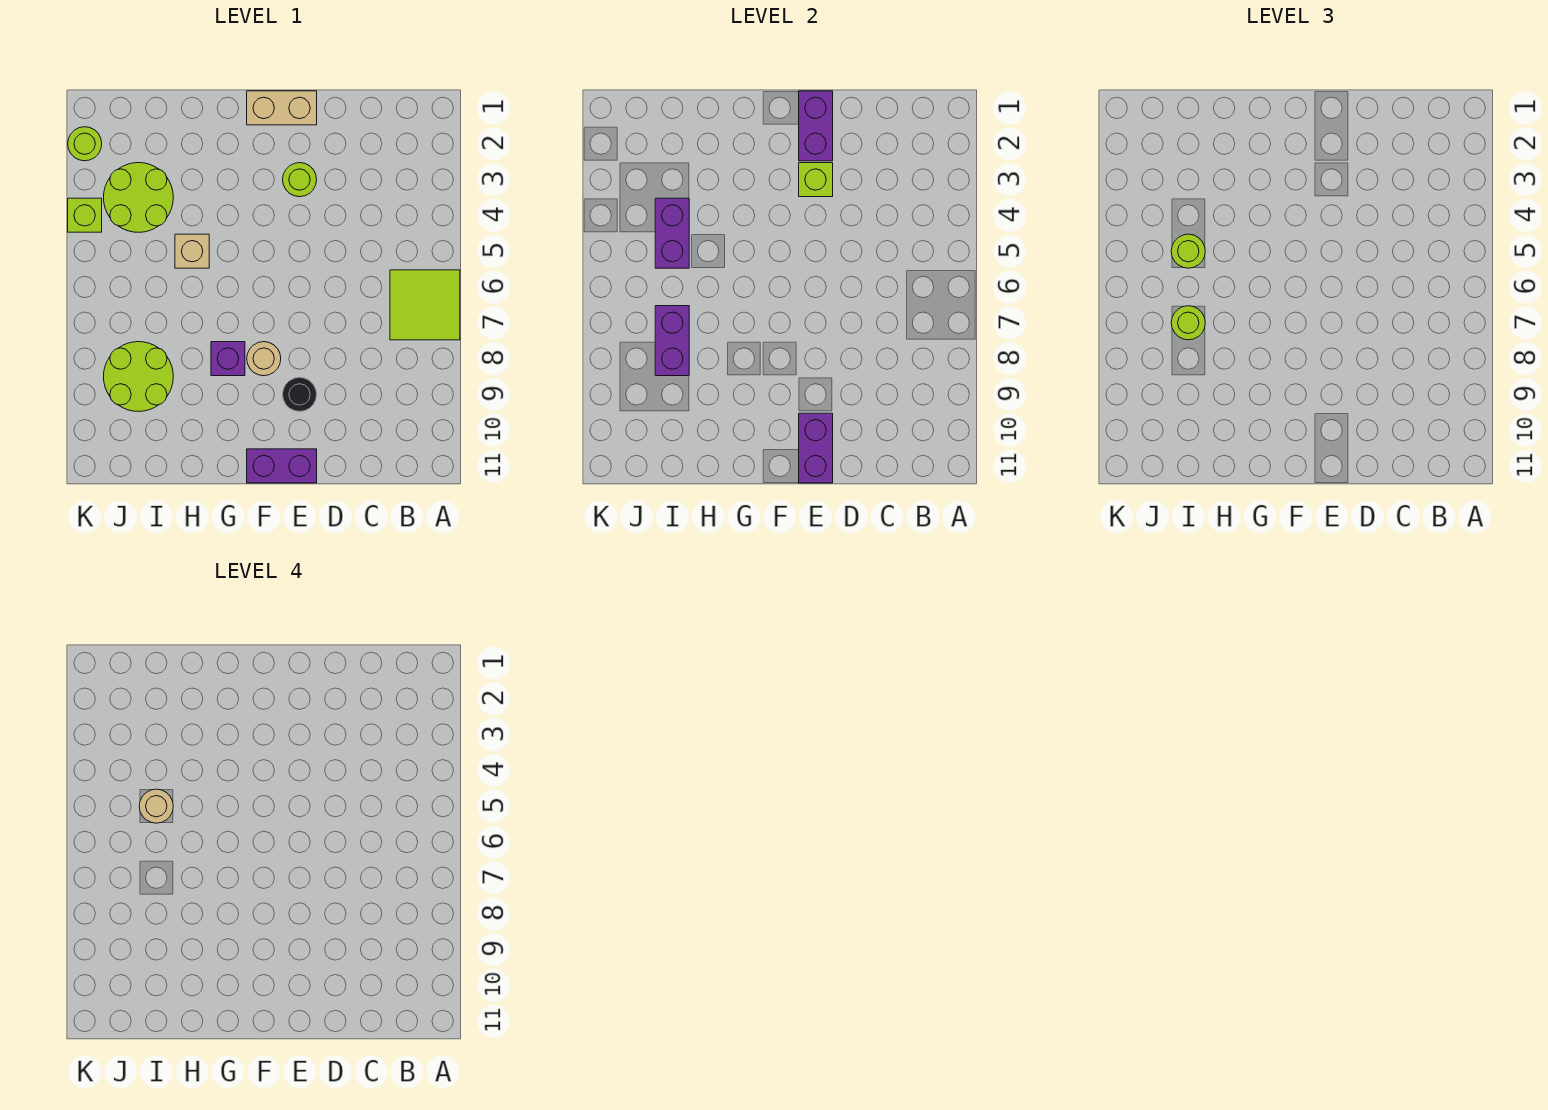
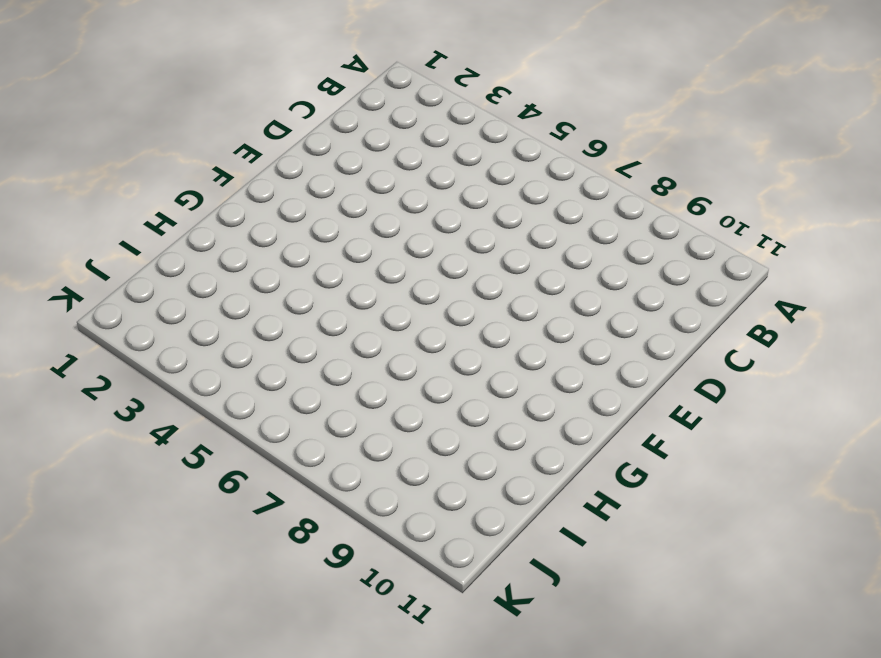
none -> lime tile A6:B7 level 1
none -> tan brick E1:F1 level 1
none -> lime round brick E3 level 1

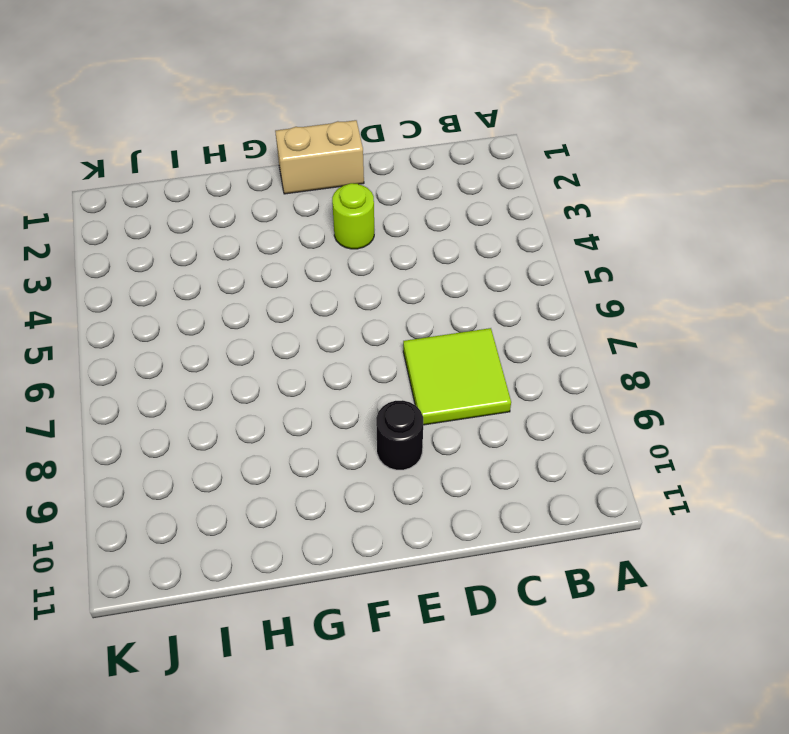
lime tile C7:D8 level 1 -> lime tile A6:B7 level 1
none -> purple brick E11:F11 level 1
none -> tan round brick F8 level 1
none -> purple brick G8 level 1

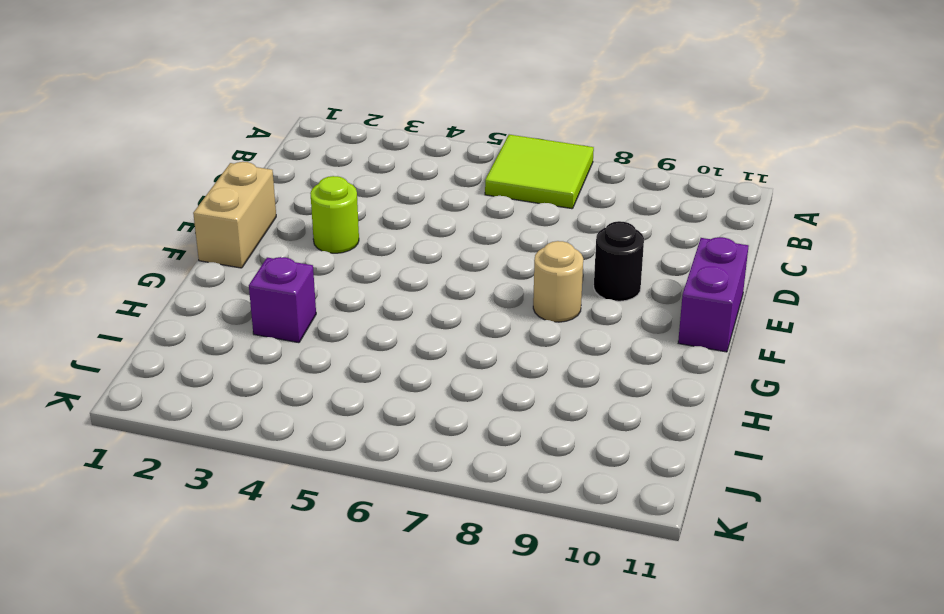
purple brick H3 level 1 -> purple brick G8 level 1
none -> tan brick H5 level 1
none -> lime round brick I3:J4 level 1
none -> lime round brick I8:J9 level 1

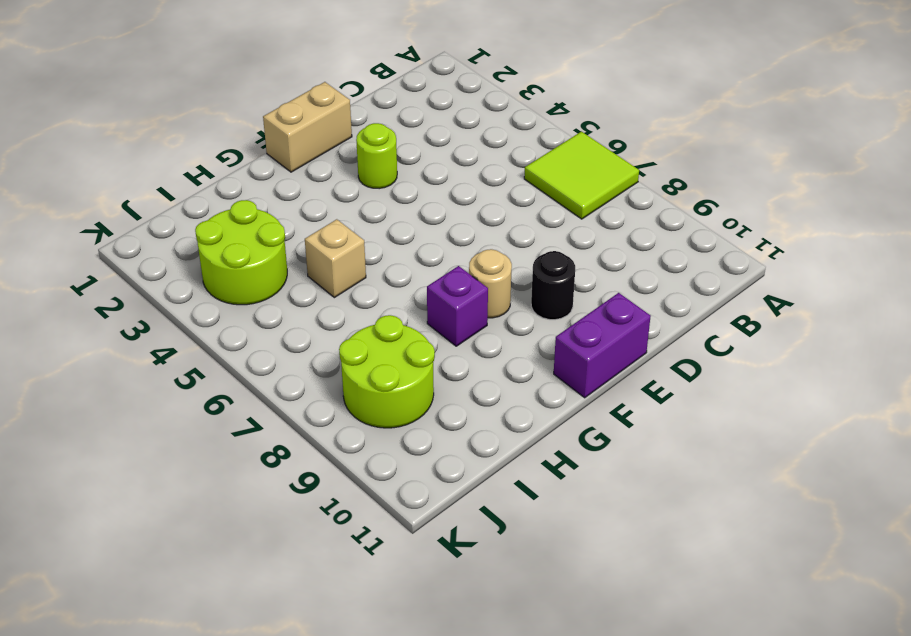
none -> lime round brick K2 level 1
none -> lime brick K4 level 1
none -> purple brick E1:E2 level 2

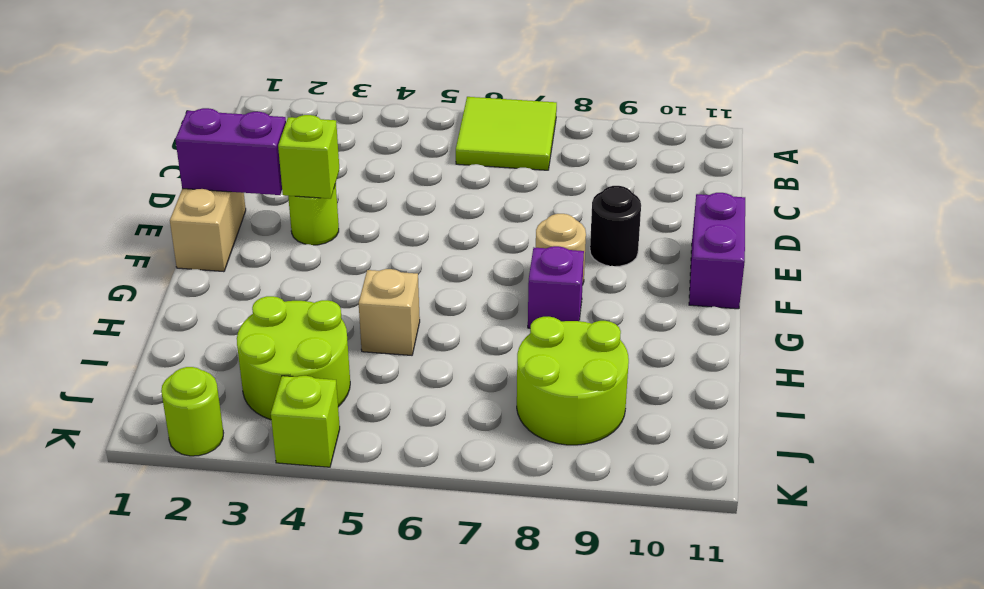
none -> purple brick E10:E11 level 2
none -> purple brick I4:I5 level 2
none -> purple brick I7:I8 level 2

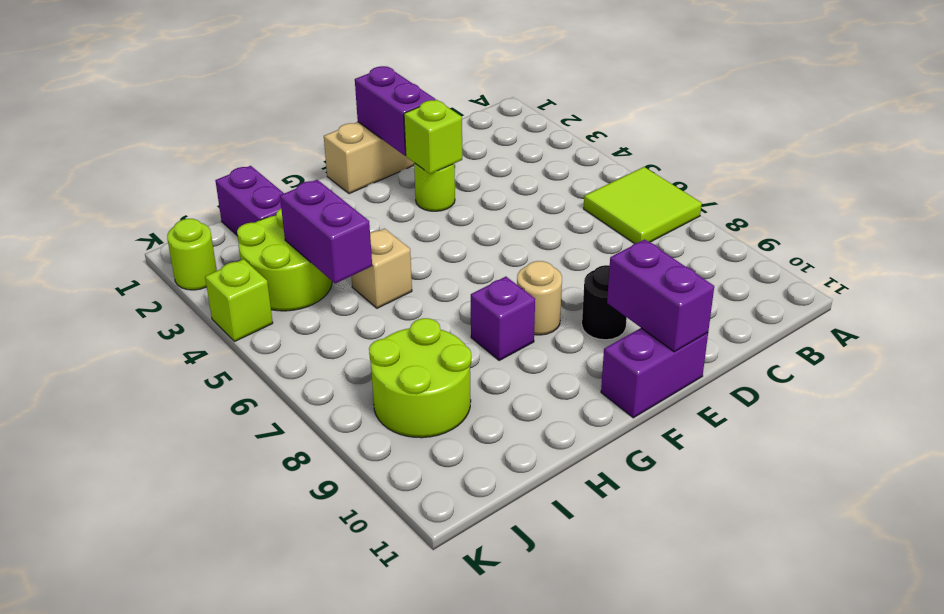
purple brick I1:I2 level 1 -> purple brick I7:I8 level 2
none -> lime round brick I5 level 3
none -> lime round brick I7 level 3
none -> tan round brick I5 level 4

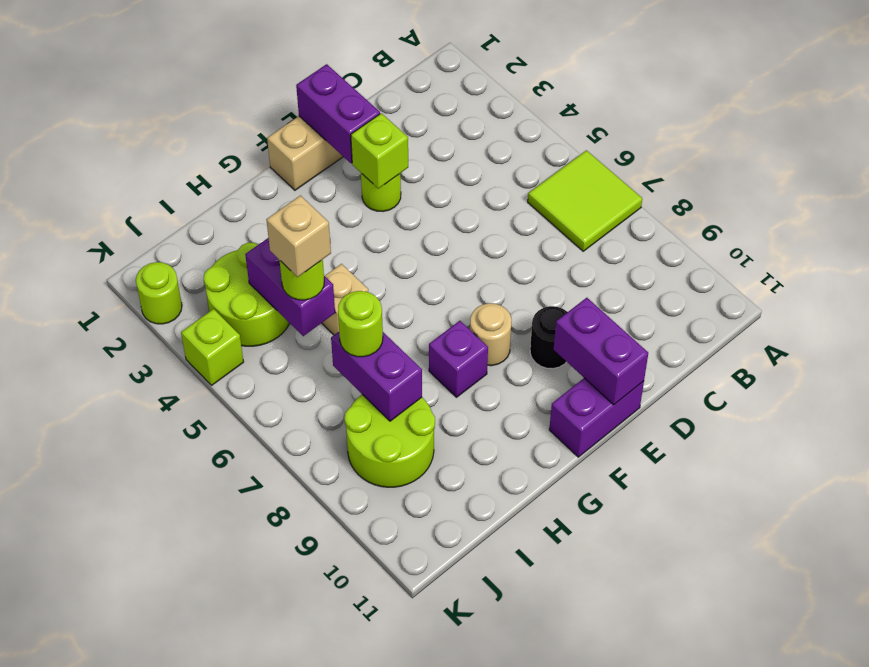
tan brick I5 level 4 -> tan round brick I5 level 4

